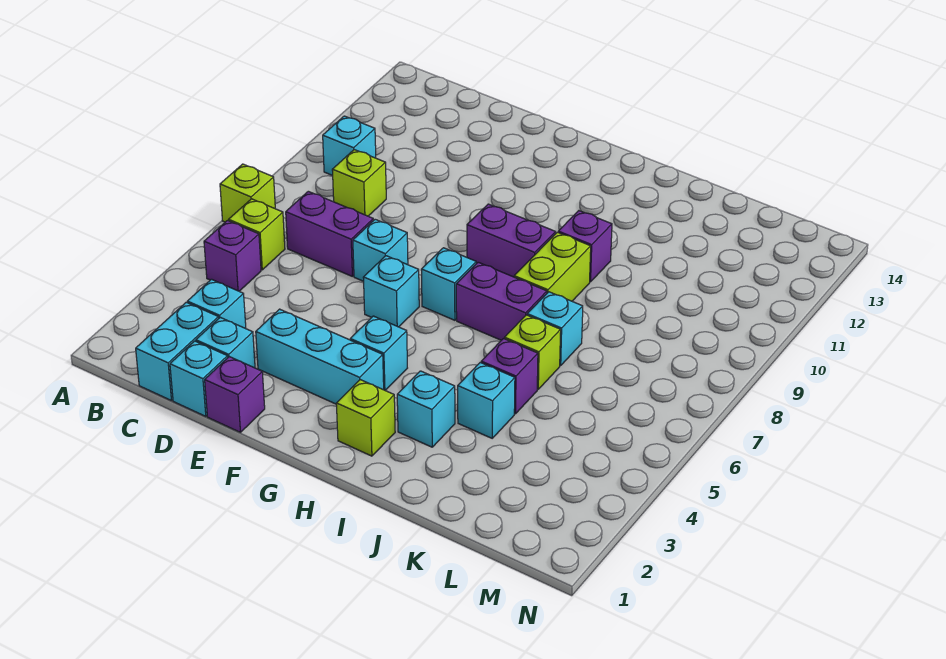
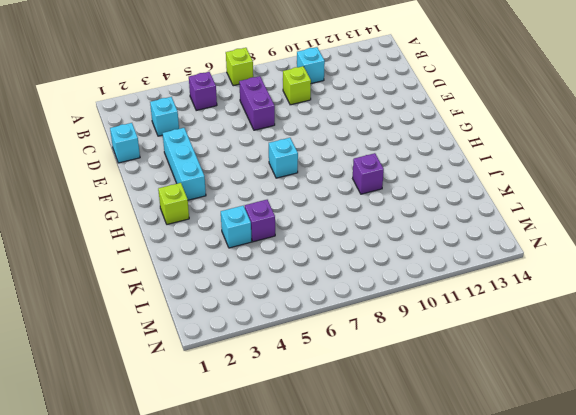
none -> lime brick B6 level 1
none -> cyan brick C1:C2 level 1
none -> cyan brick D2 level 1

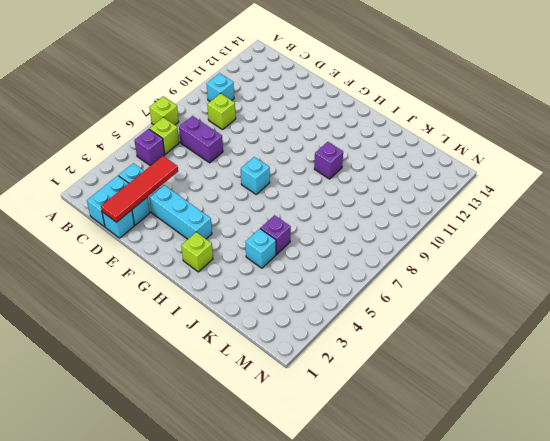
red tile D1:D4 level 2 -> none
none -> purple brick E1 level 1
none -> cyan brick E7 level 1
none -> cyan brick F6 level 1

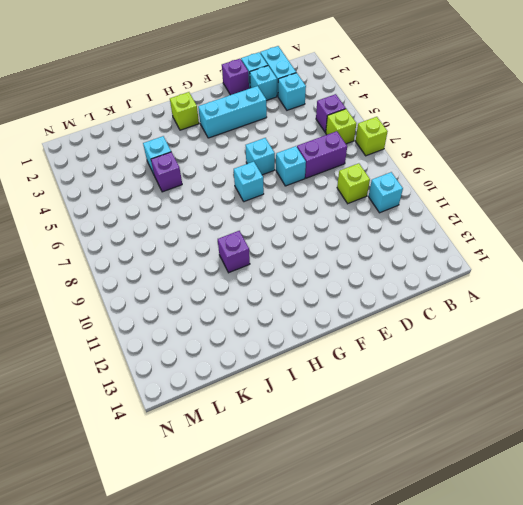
none -> cyan brick G4 level 1
none -> purple brick G9:H9 level 1
none -> purple brick H7:I7 level 1

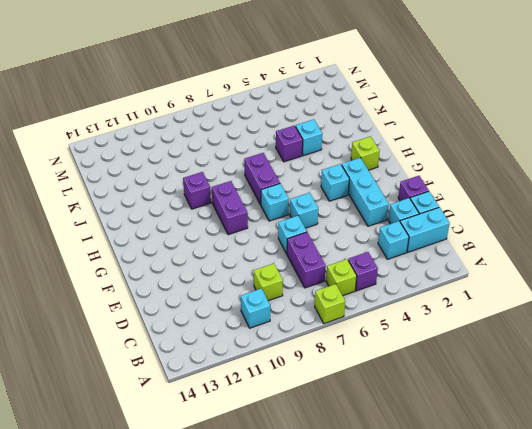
none -> cyan brick I3 level 1
none -> lime brick I8:I9 level 1
none -> lime brick J6 level 1

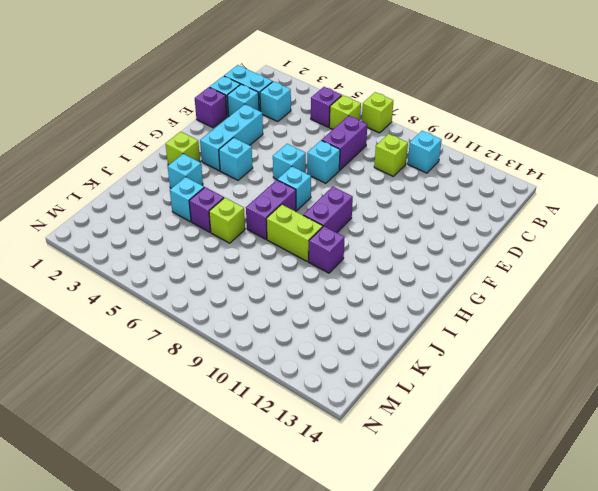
none -> cyan brick J7 level 1

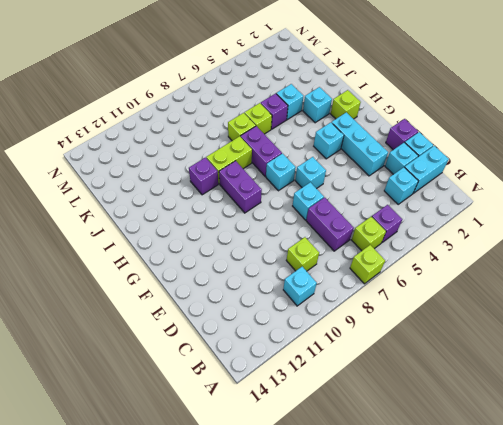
lime brick J7 level 1 -> cyan brick J7 level 1

